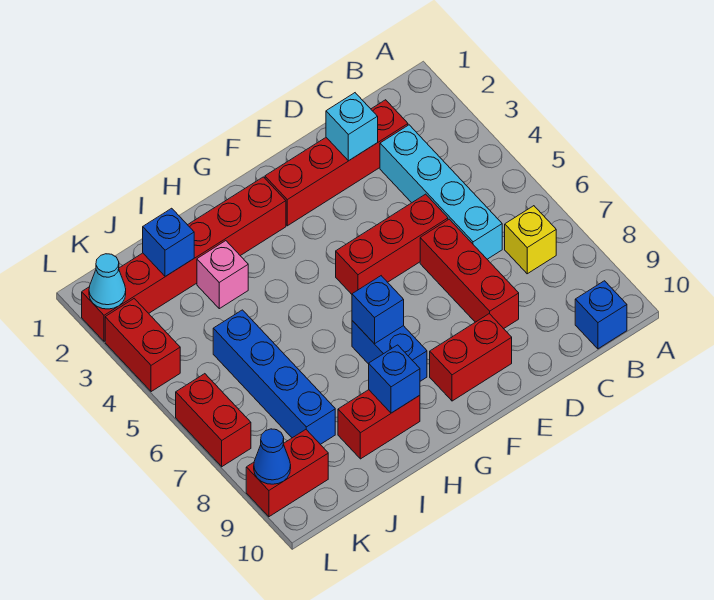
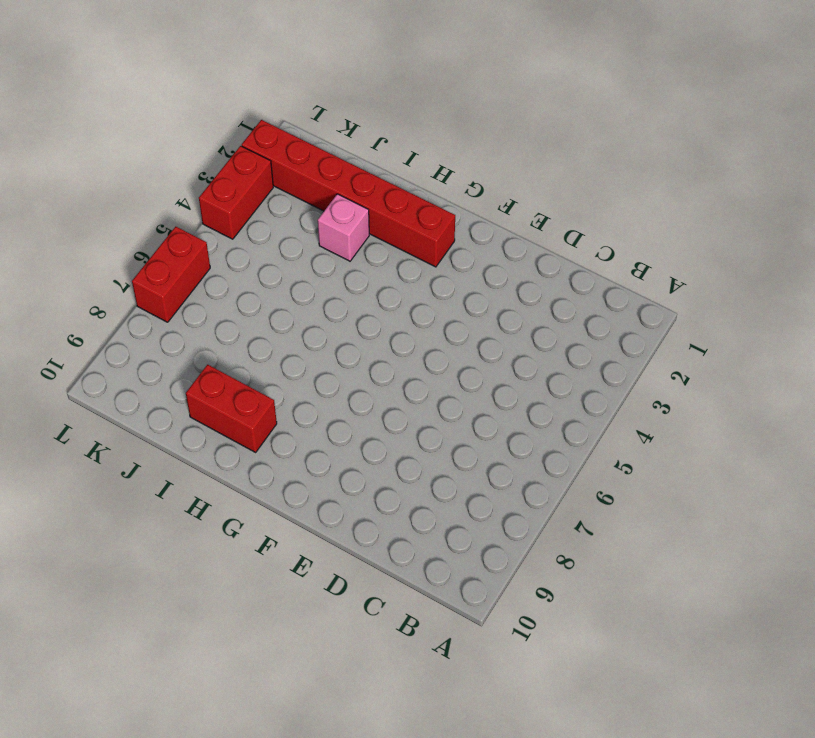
none -> yellow brick B7 level 1
none -> blue brick B10 level 1
none -> red brick C2:F2 level 1

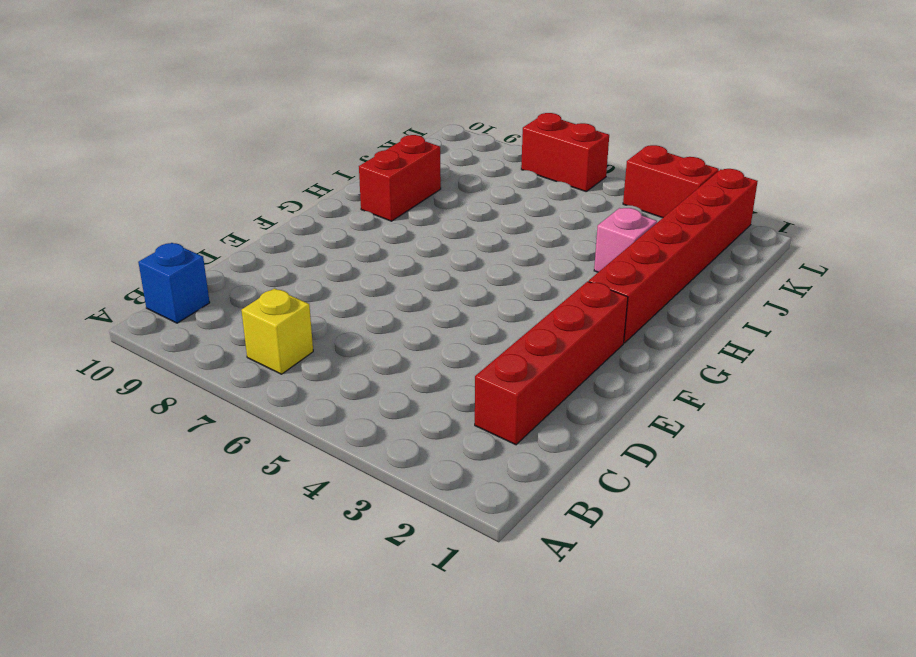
none -> cyan brick C3:C6 level 1
none -> red brick D5:F5 level 1
none -> red brick D6:D8 level 1

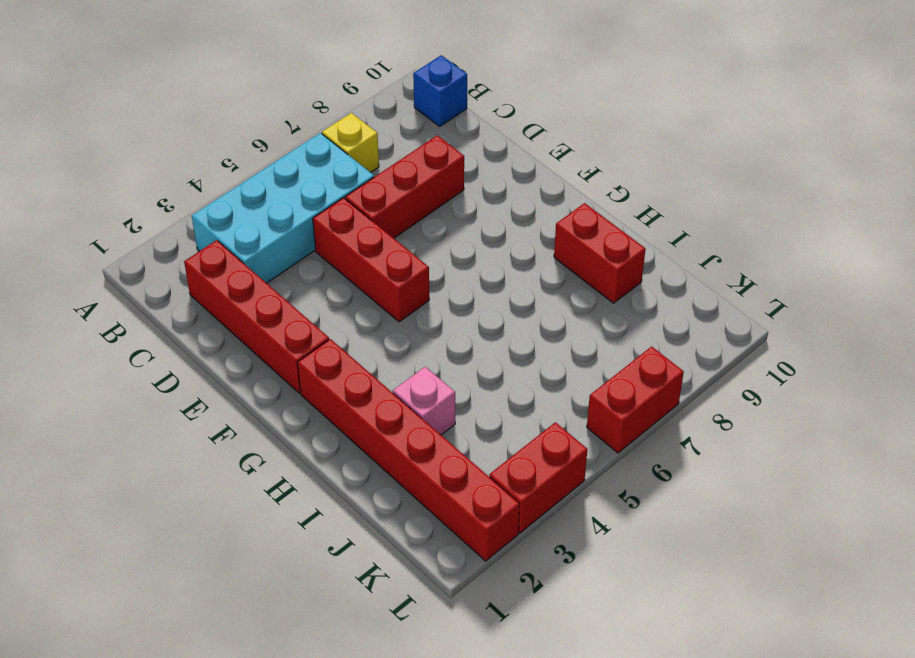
cyan brick B3:C6 level 1 -> cyan brick C3:C6 level 1
none -> red brick E9:F9 level 1
none -> blue brick G7:G8 level 1
none -> blue brick J5:J8 level 1

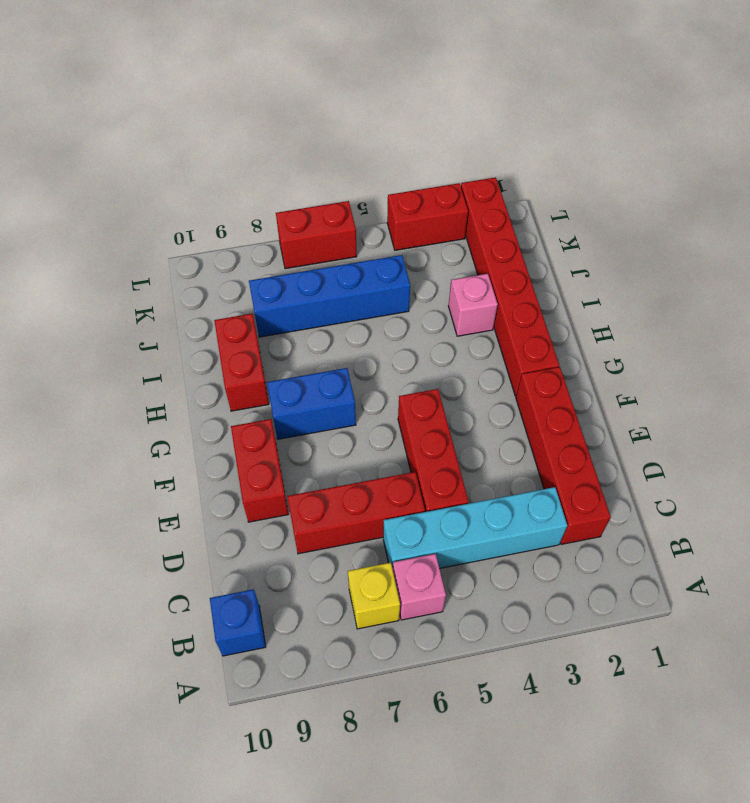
pink brick B6 level 1 -> none
none -> red brick K9:L9 level 1
none -> cyan brick D2 level 2
none -> blue brick G7 level 2

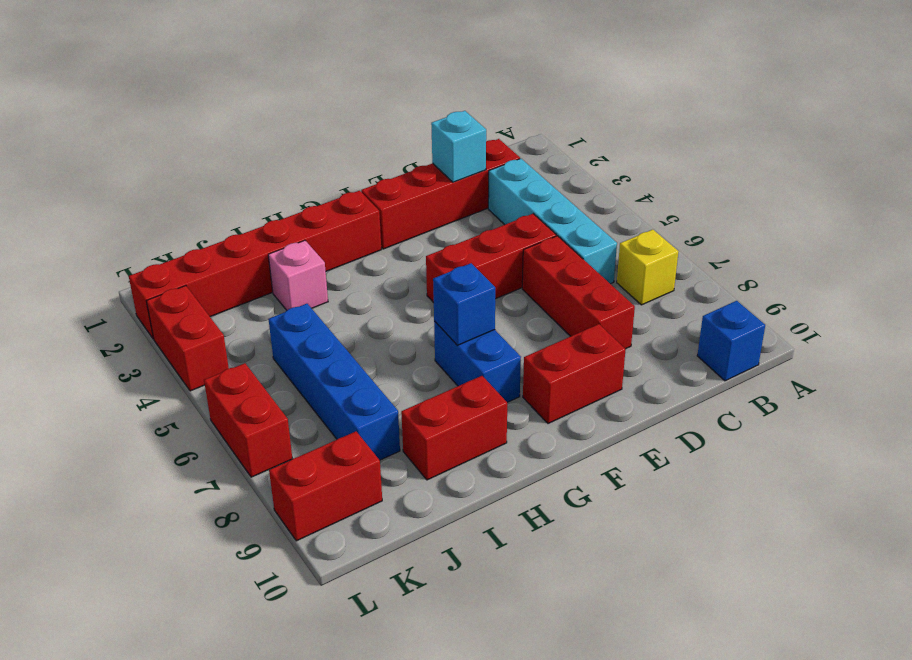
none -> blue brick H9 level 2
none -> blue brick J2 level 2
none -> cyan cone L2 level 2

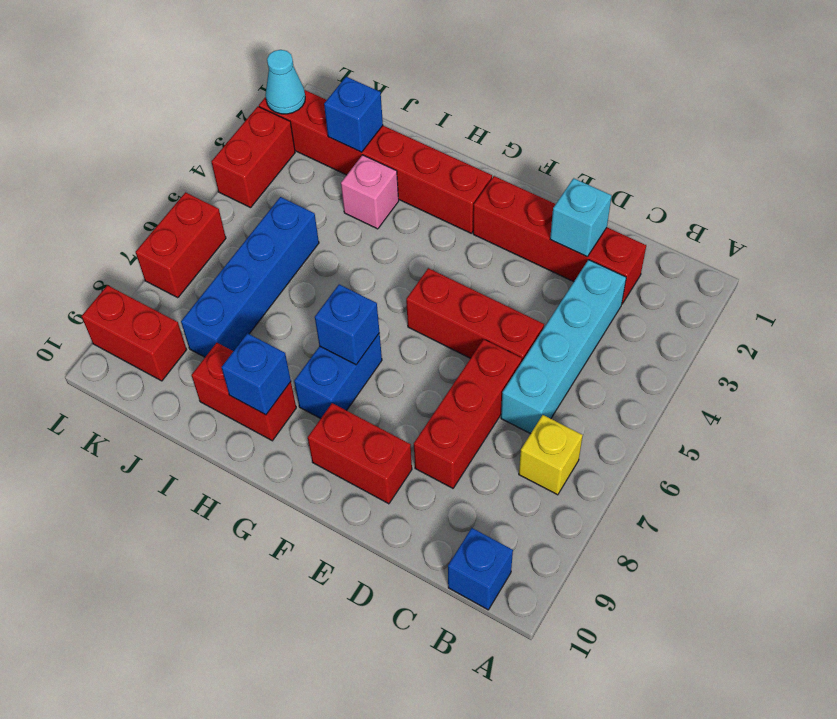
none -> blue cone L9 level 2

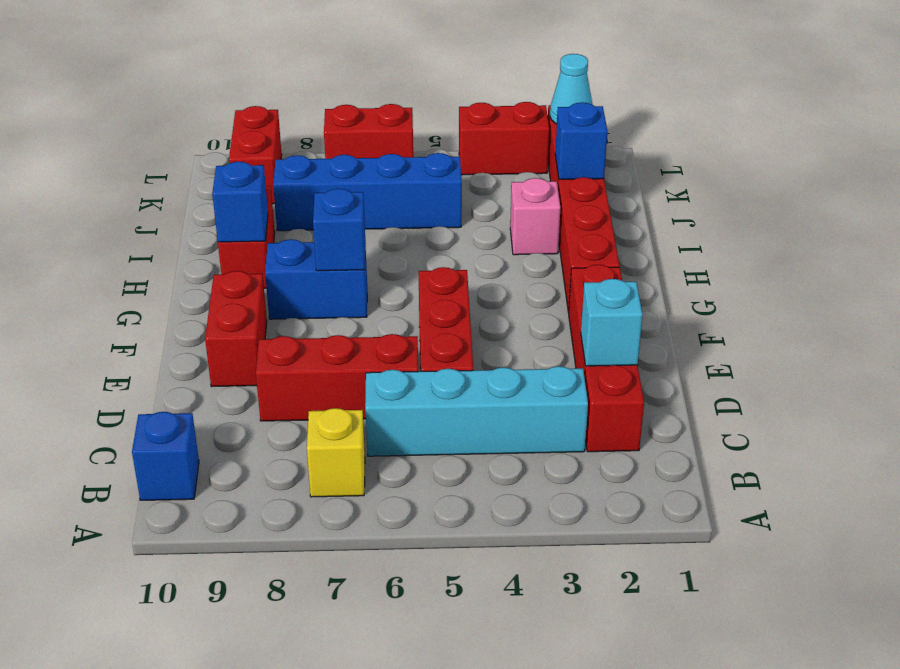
none -> blue cone L9 level 2

